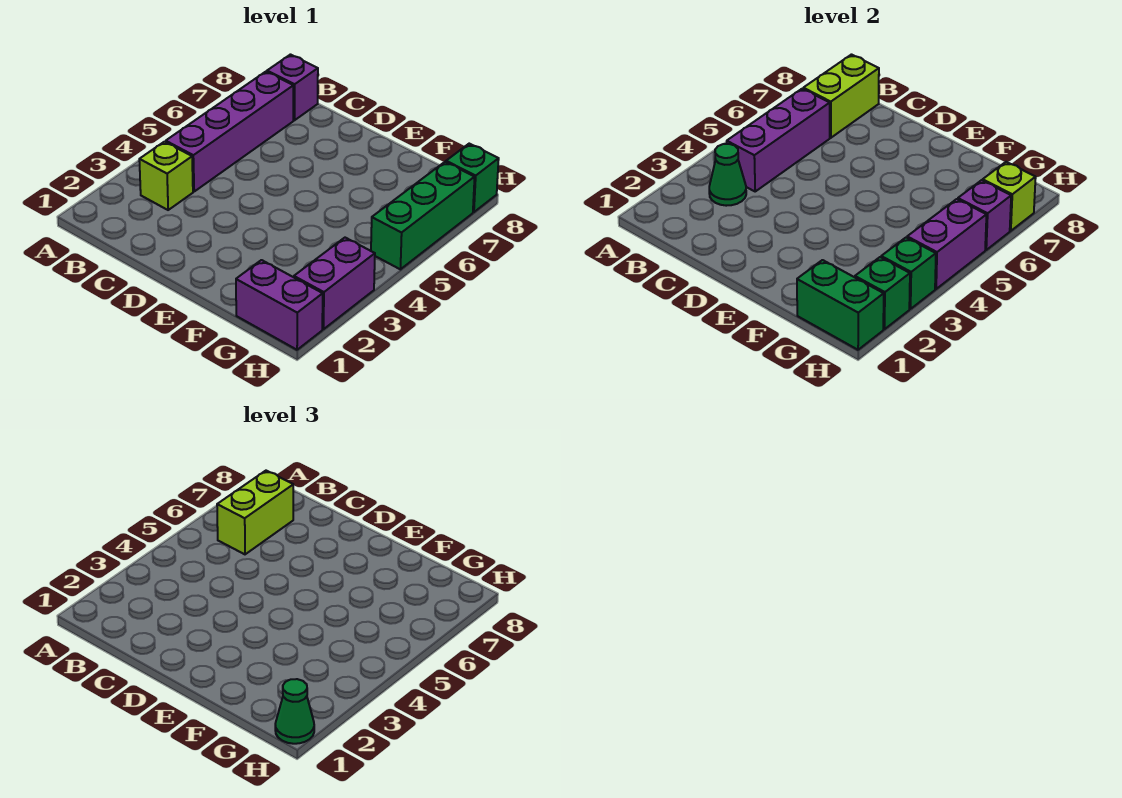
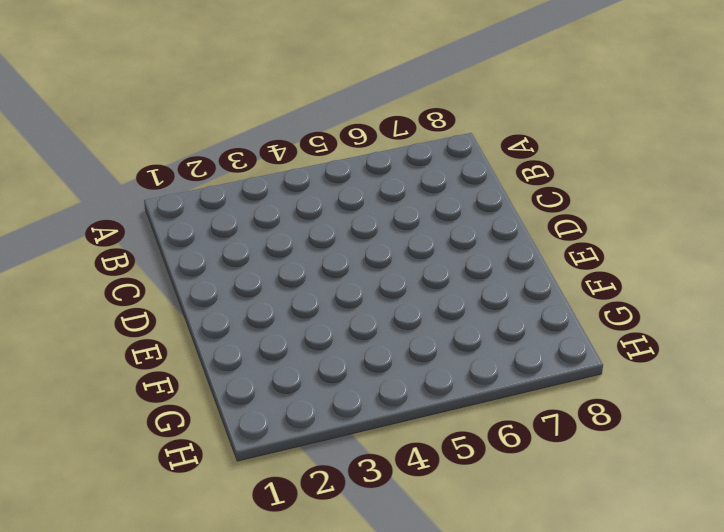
none -> lime brick B3 level 1
none -> purple brick B4:B7 level 1
none -> purple brick B8 level 1

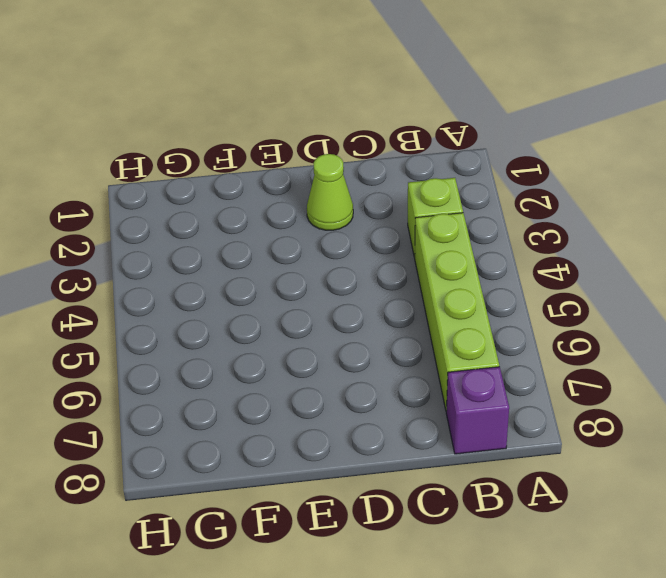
lime brick B4:B7 level 1 -> purple brick B4:B7 level 1
lime cone D2 level 1 -> none
none -> purple brick G1:H1 level 1
none -> purple brick H2:H3 level 1
none -> green brick H5:H7 level 1

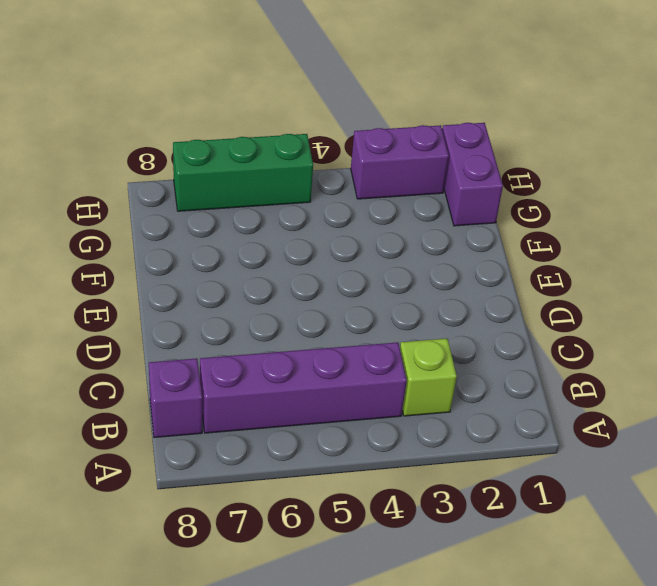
none -> green brick H8 level 1
none -> green cone B3 level 2
none -> purple brick B4:B6 level 2

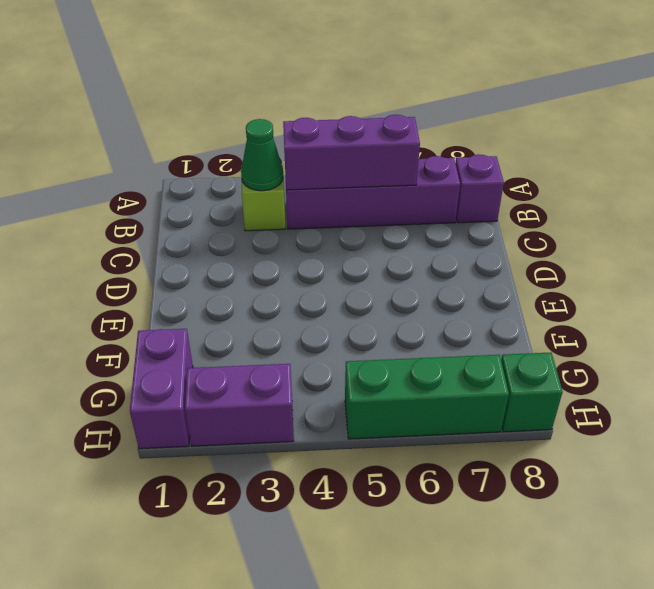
none -> lime brick B7:B8 level 2
none -> green brick G1:H1 level 2
none -> green brick H2 level 2

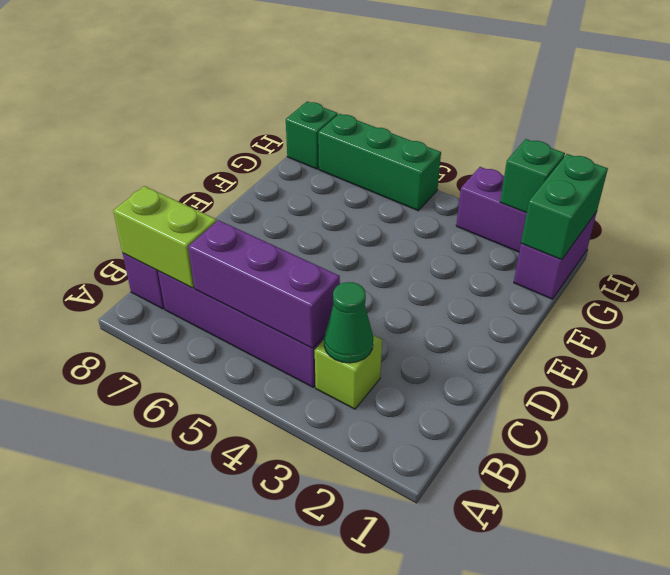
none -> green brick H3 level 2
none -> purple brick H4:H5 level 2
none -> purple brick H6 level 2

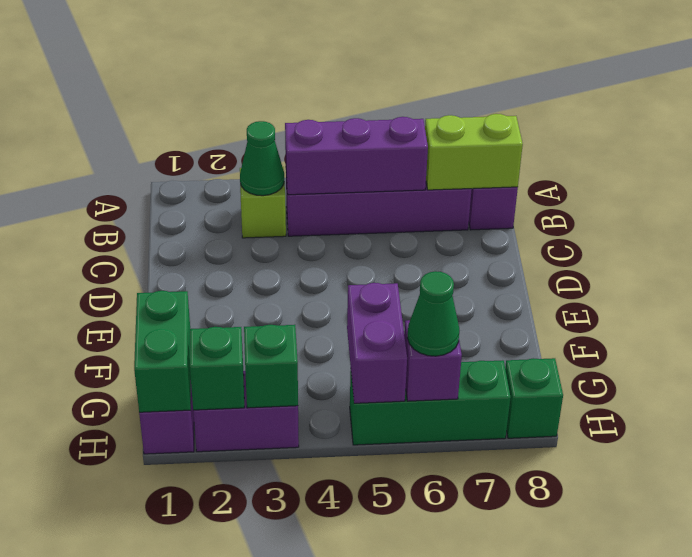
purple brick G5:H5 level 2 -> purple brick H4:H5 level 2
green cone H6 level 3 -> green cone H1 level 3
none -> lime brick H7 level 2
none -> lime brick B6:B7 level 3

